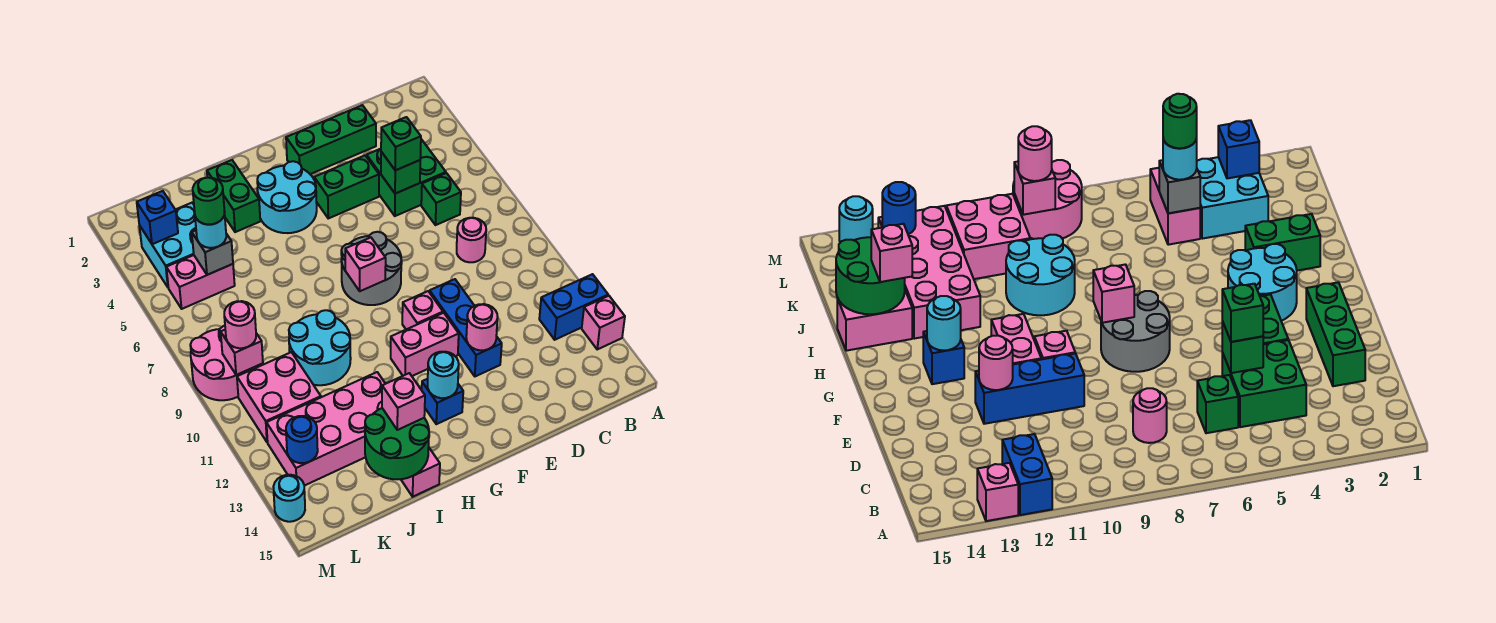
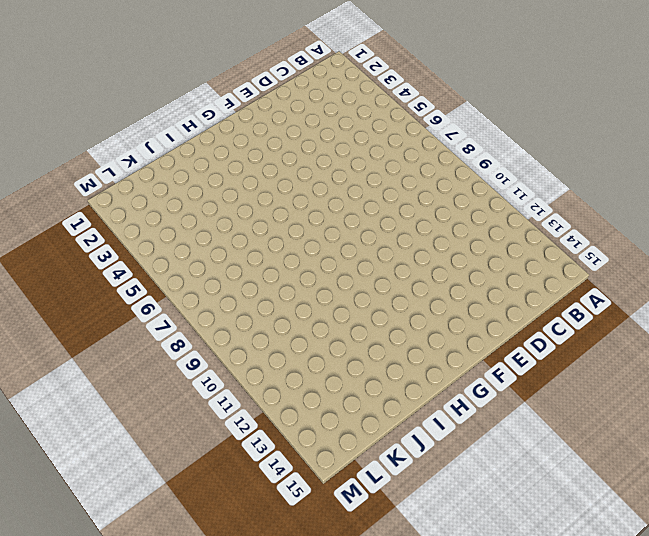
none -> blue brick A12:B12 level 1
none -> pink brick A13 level 1
none -> green brick C4:D5 level 1
none -> green brick C6 level 1

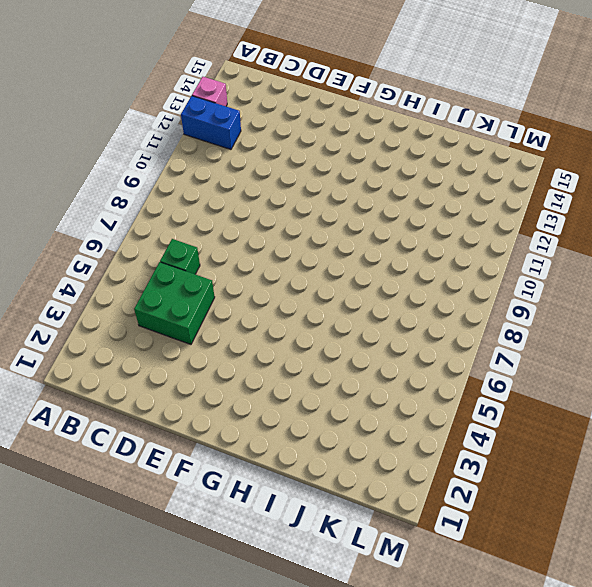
none -> pink round brick C8 level 1
none -> green brick D2:F2 level 1
none -> green brick E4:F4 level 1
none -> blue brick E10:E12 level 1

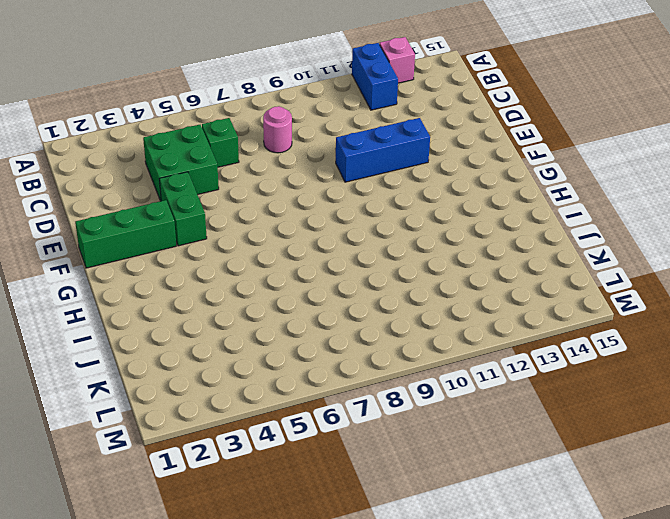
green brick F1:F3 level 1 -> green brick D2:F2 level 1
none -> grey round brick F7:G8 level 1
none -> pink brick F10 level 1
none -> pink brick F11:G11 level 1
none -> cyan round brick G3:H4 level 1

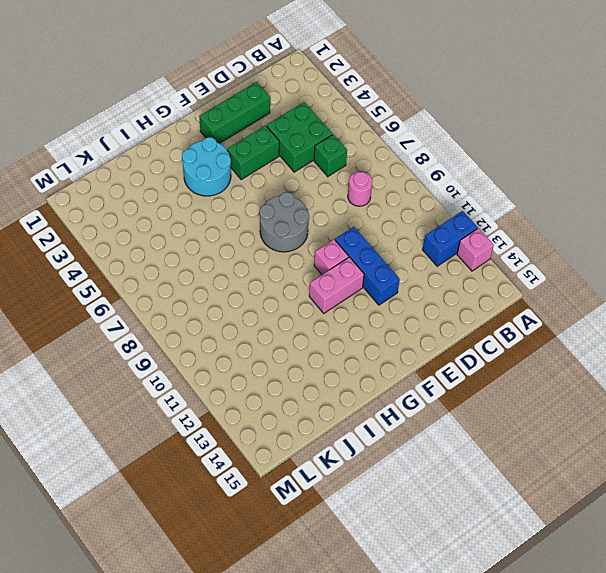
none -> blue brick G13 level 1
none -> green brick I2:I3 level 1
none -> cyan round brick I9:J10 level 1
none -> pink brick I12:L13 level 1

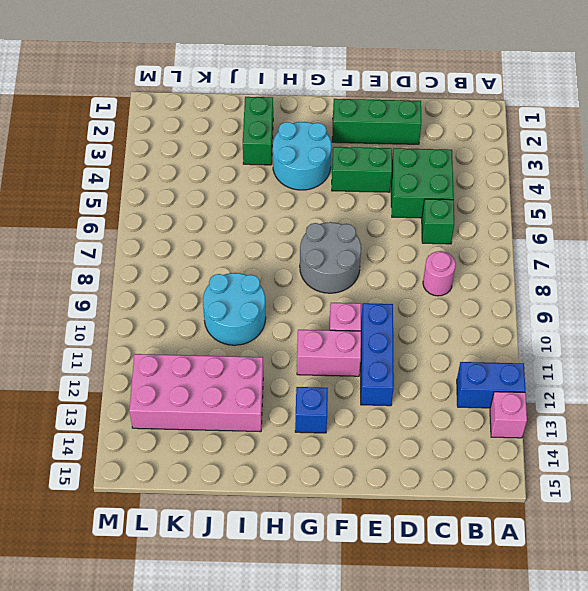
none -> pink brick I14:I15 level 1
none -> cyan brick K3:L4 level 1
none -> pink brick K5:L5 level 1
none -> pink brick K10:L11 level 1

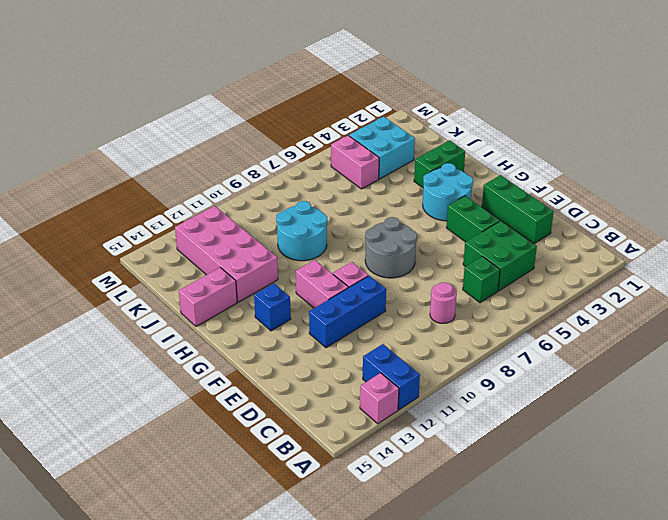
none -> pink brick K10:L11 level 1
none -> pink round brick L8:M9 level 1
none -> cyan round brick M14 level 1
none -> green brick D5 level 2

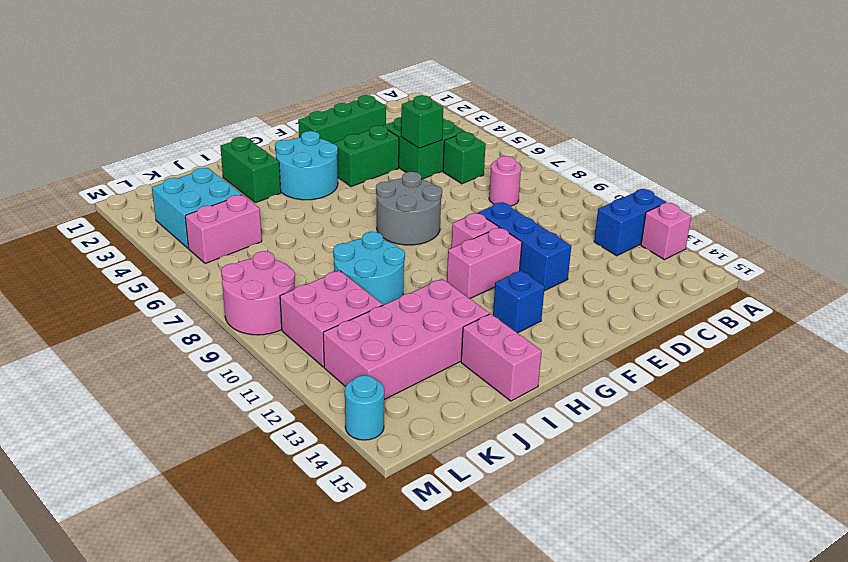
none -> pink round brick E12 level 2
none -> pink brick G8 level 2
none -> cyan round brick G13 level 2
none -> green round brick I14:J15 level 2

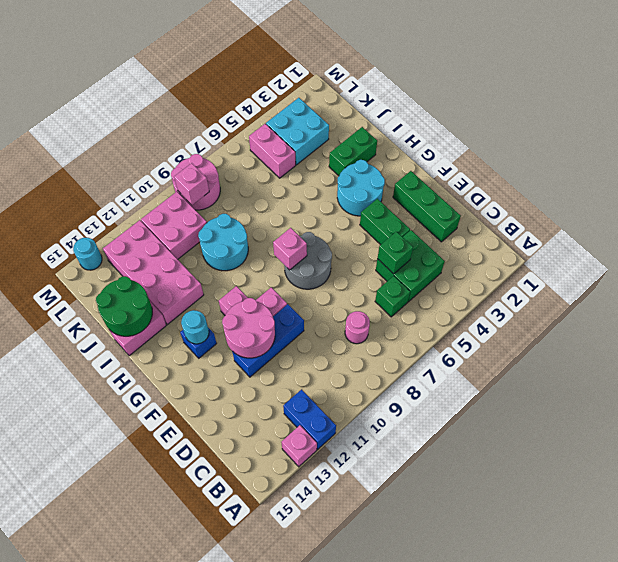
pink round brick E11:F12 level 2 -> pink round brick E12 level 2
none -> grey brick K5 level 2
none -> blue brick L3 level 2
none -> blue round brick L13 level 2
none -> green brick D5 level 3

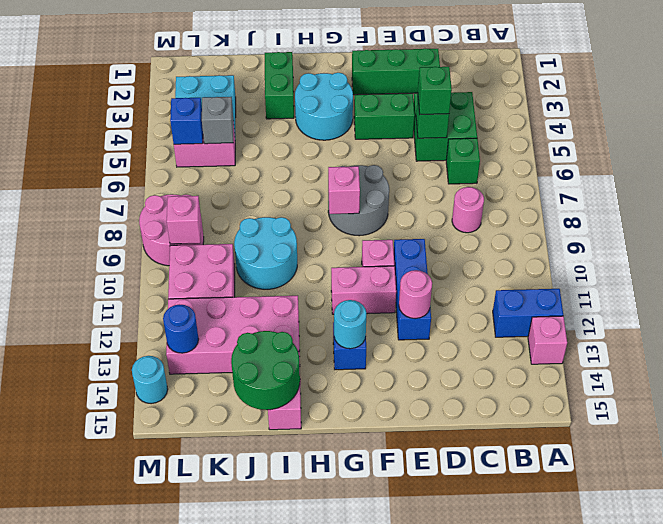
blue brick L5 level 2 -> blue brick L3 level 2
none -> pink brick I14 level 3
none -> cyan round brick K5 level 3
none -> pink round brick L9 level 3
none -> green round brick K5 level 4

